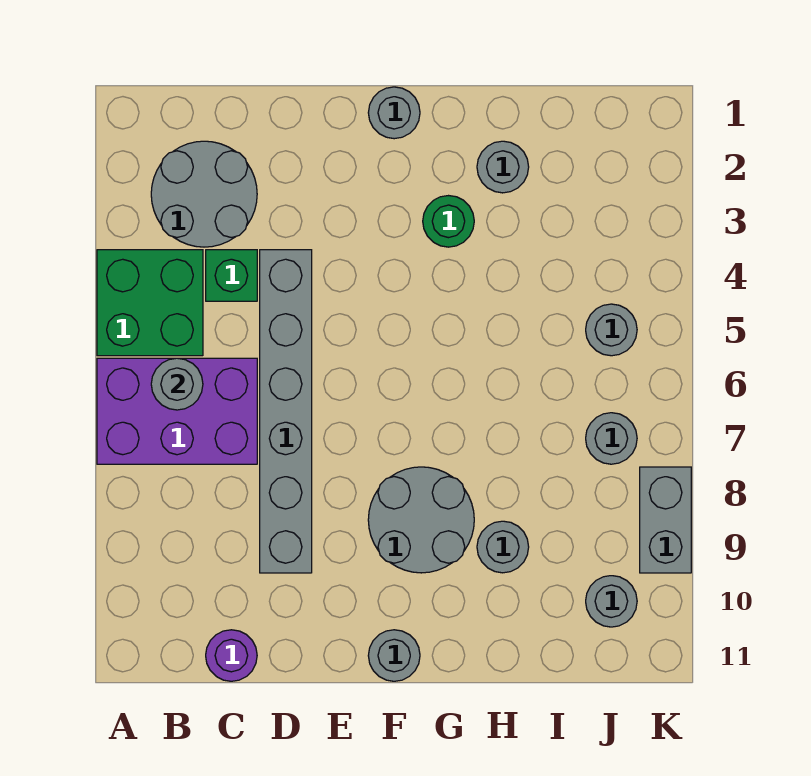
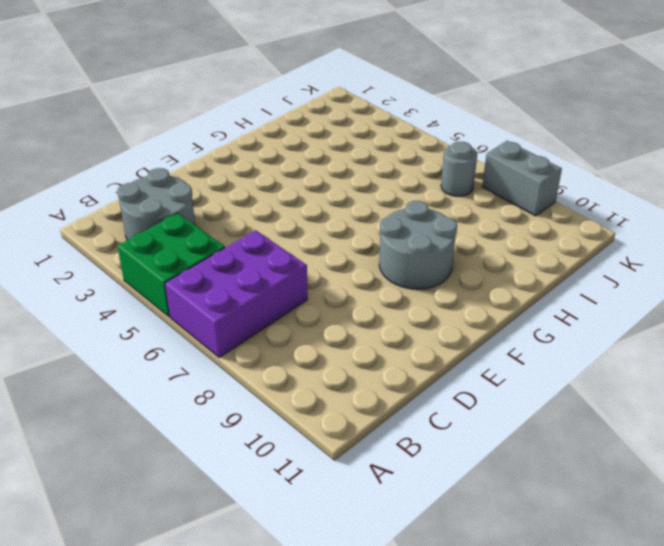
none -> green brick C4 level 1
none -> purple round brick C11 level 1
none -> grey brick D4:D9 level 1

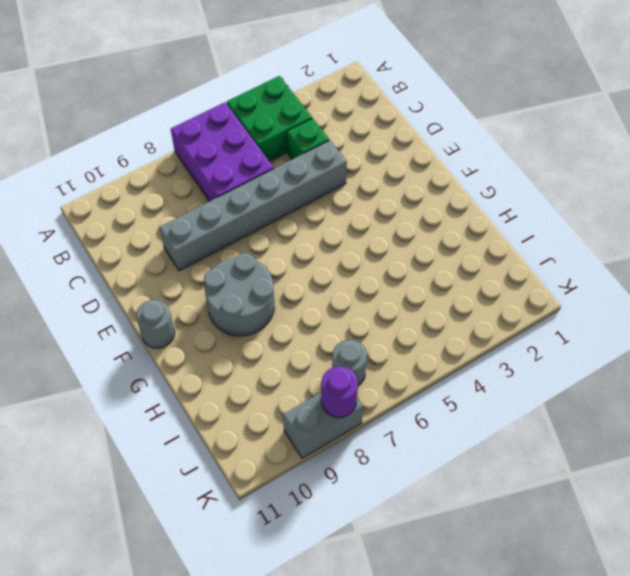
purple round brick K8 level 2 -> purple round brick C11 level 1
none -> grey round brick B2:C3 level 1
none -> grey round brick F1 level 1
none -> green round brick G3 level 1

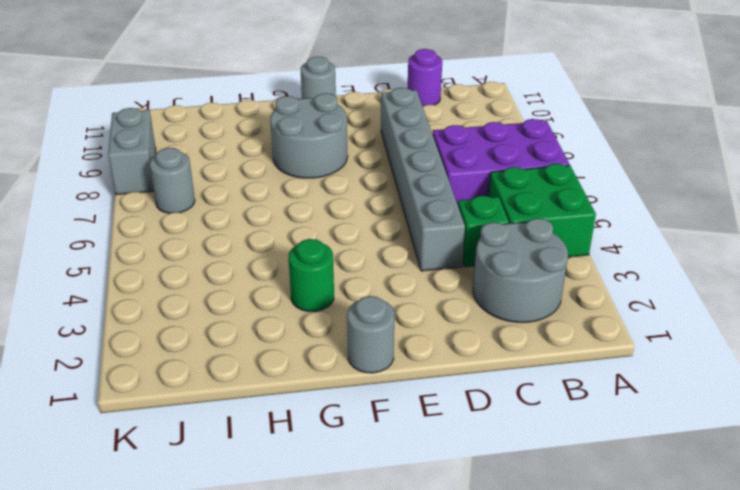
none -> grey round brick H2 level 1
none -> grey round brick H9 level 1
none -> grey round brick J5 level 1

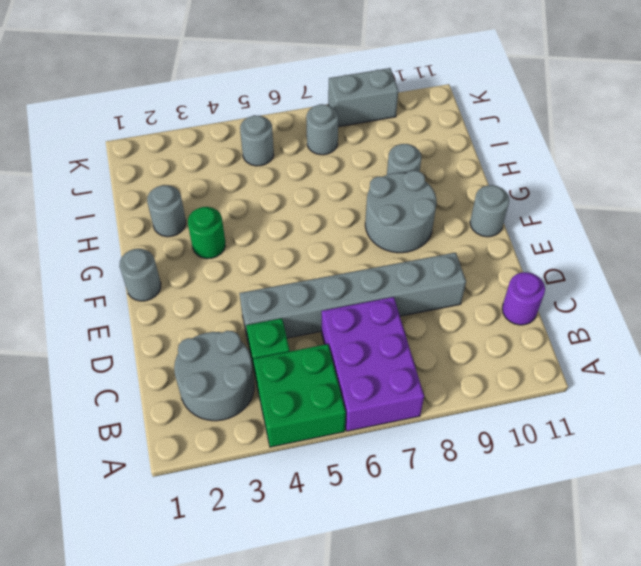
none -> grey round brick J10 level 1
none -> grey round brick B6 level 2

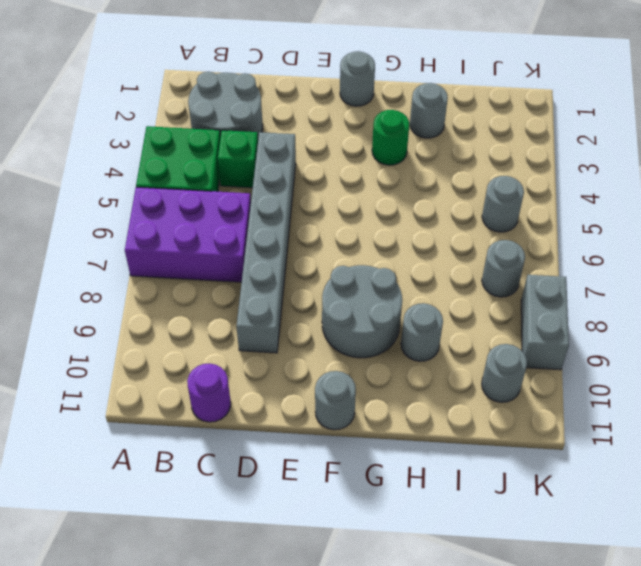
none -> grey round brick B6 level 2

